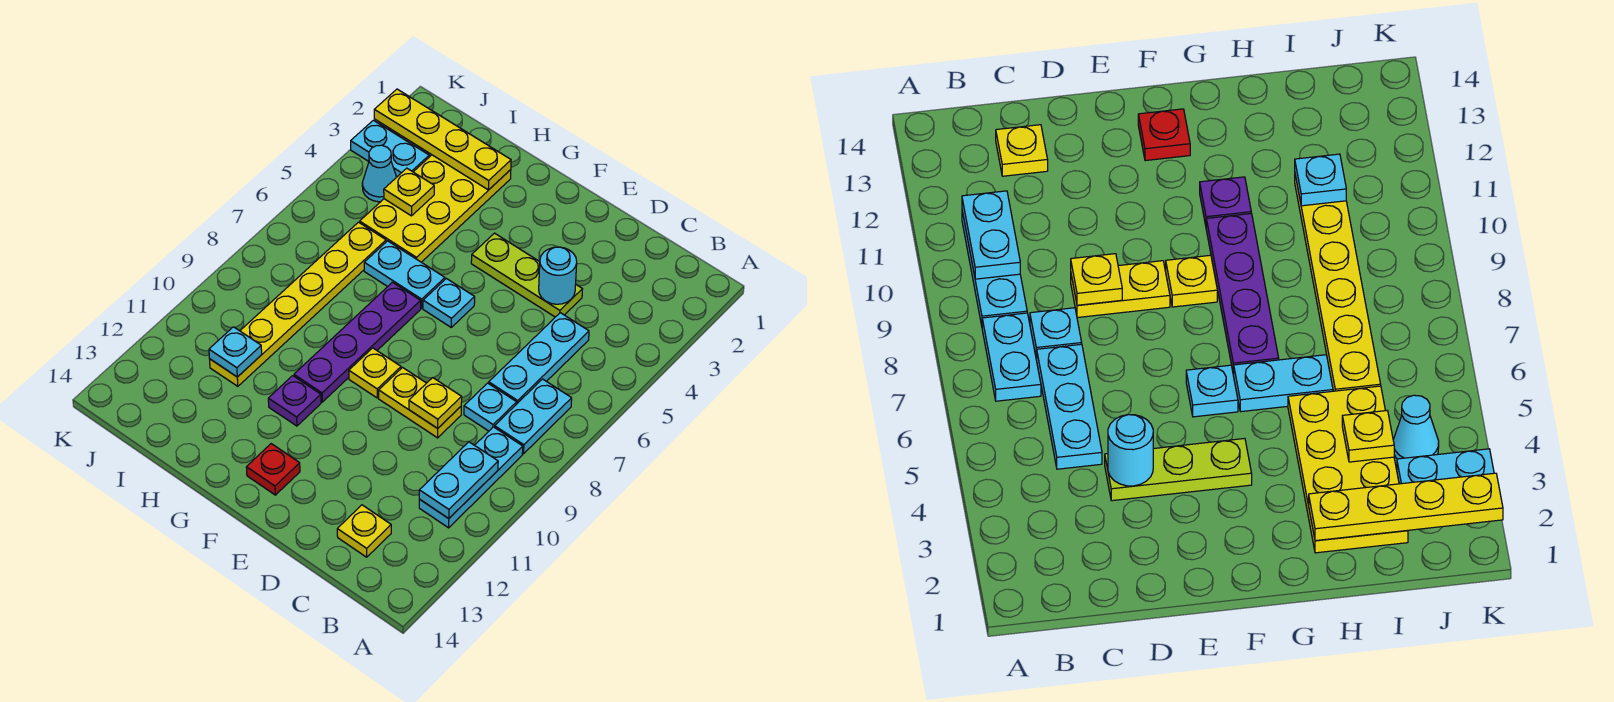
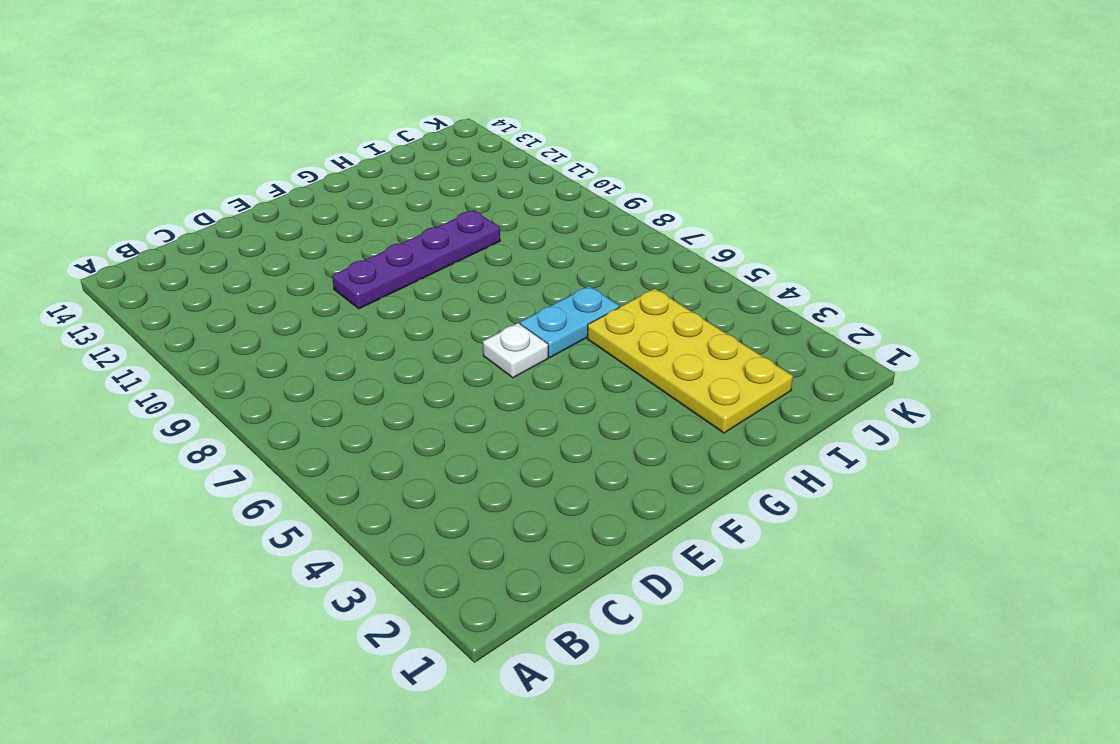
purple plate E10:H10 level 1 -> purple plate G7:G10 level 1
white plate F6 level 1 -> cyan plate F6 level 1
none -> cyan plate B7:B8 level 1
none -> cyan plate B9:B11 level 1
none -> cyan plate C5:C7 level 1

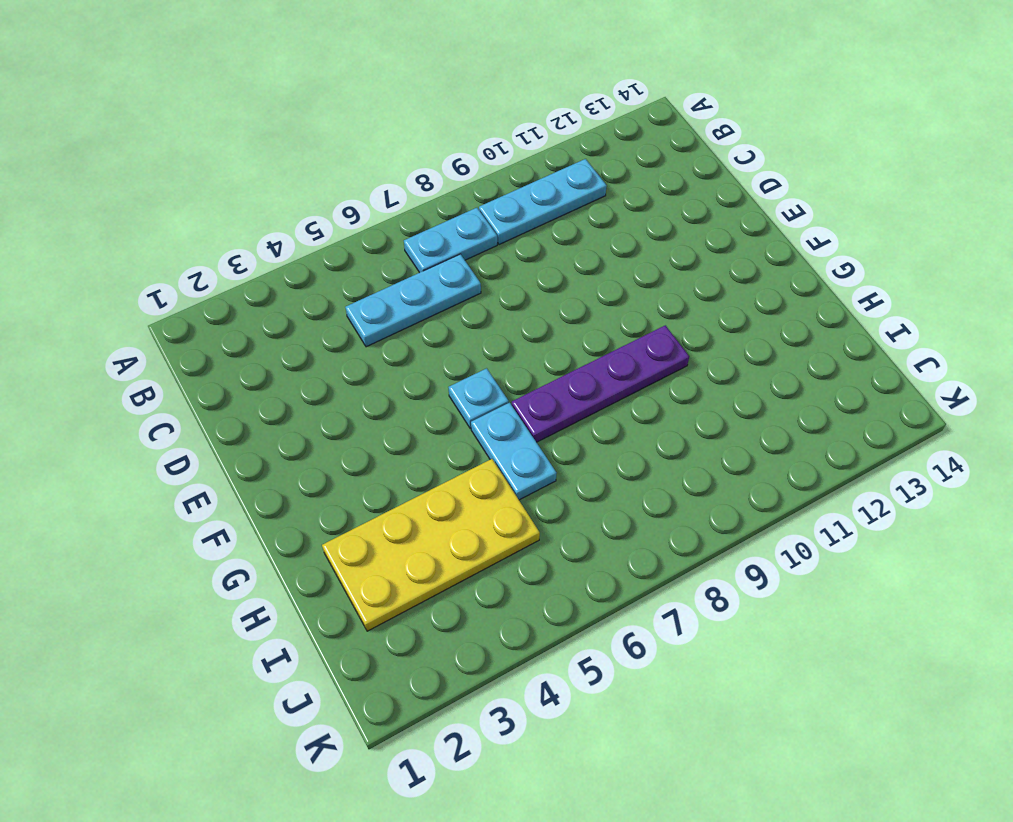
none -> cyan plate C8 level 1
none -> yellow plate C13 level 1
none -> lime plate D4:F4 level 1

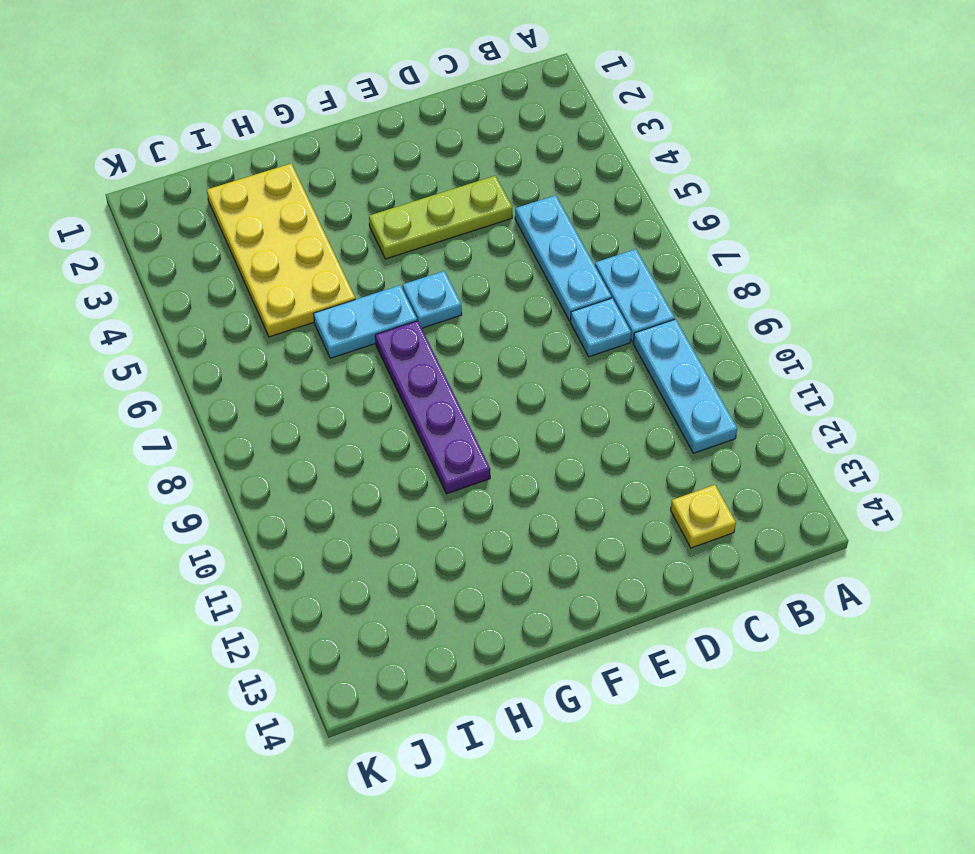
none -> yellow plate D9:E9 level 1
none -> yellow plate F9 level 1
none -> red plate F13 level 1

